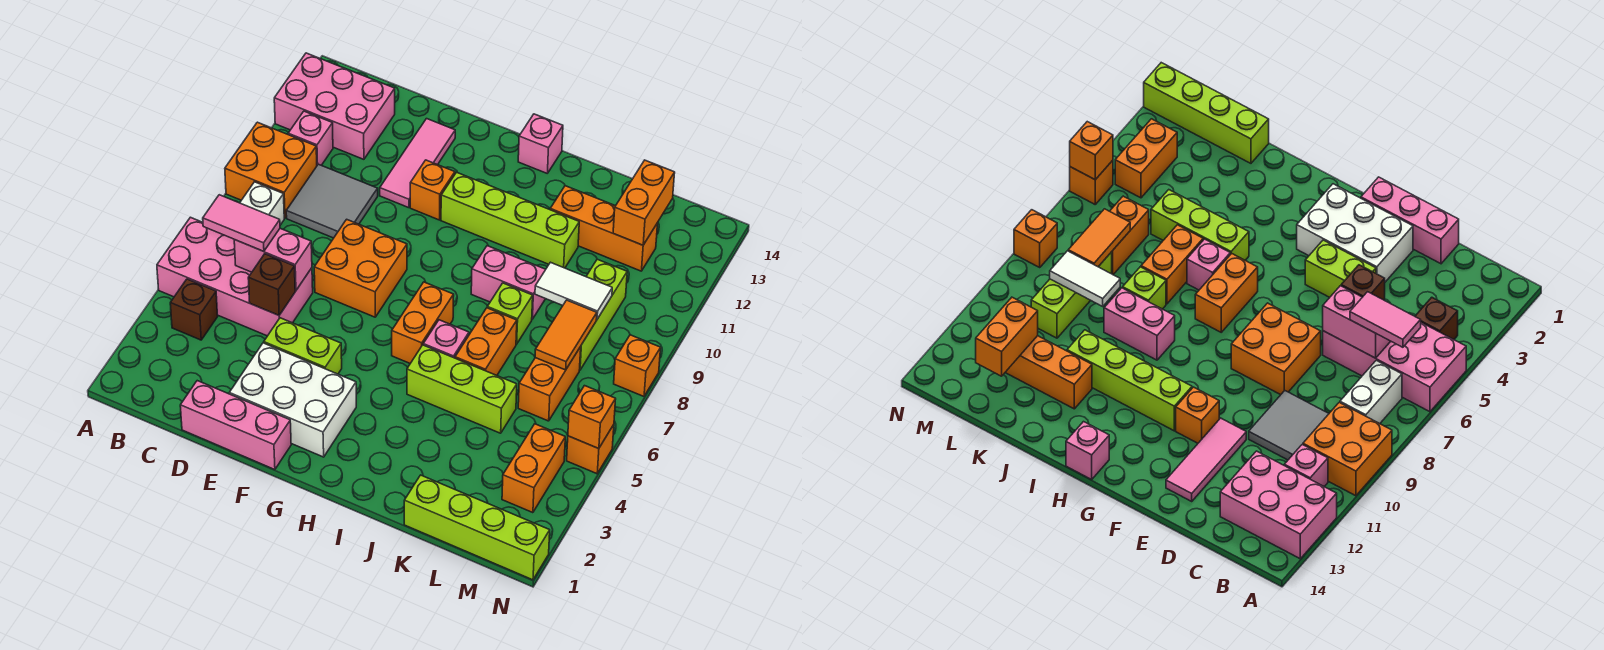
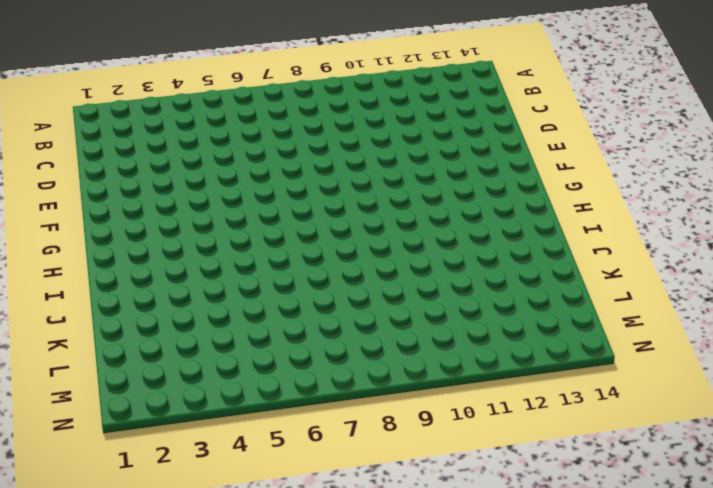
none -> pink brick A5:D6 level 1
none -> orange brick A9:B10 level 1
none -> pink brick A12:C13 level 1
none -> brown brick B4 level 1

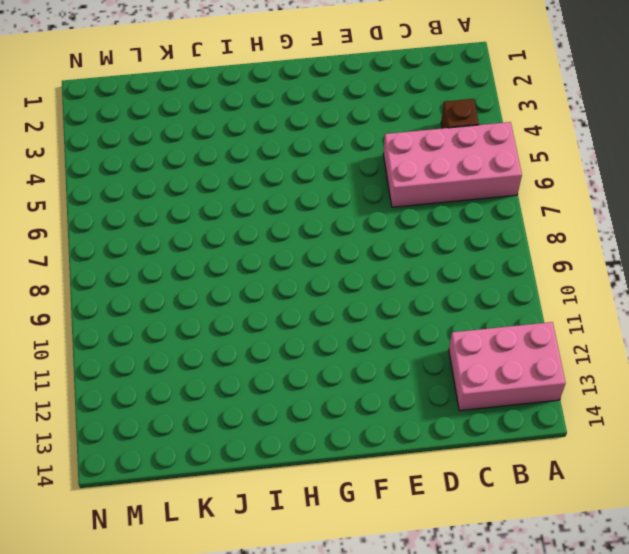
none -> orange brick A9:B10 level 1
none -> white brick B7:B8 level 1
none -> pink brick B11 level 1
none -> grey tile C9:D10 level 1

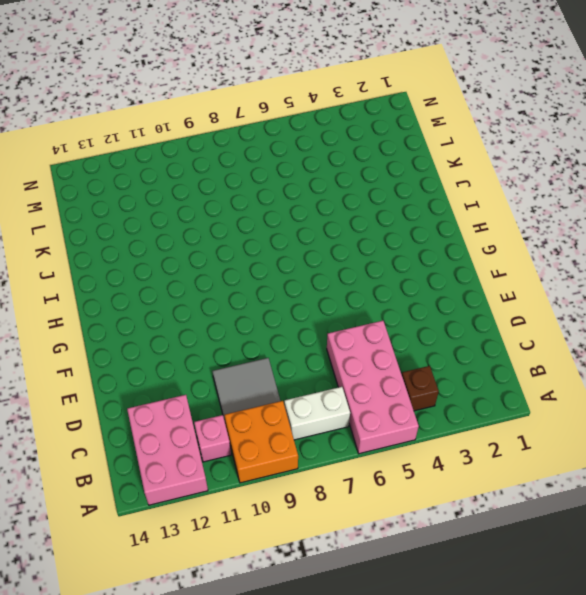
none -> pink brick D1:F1 level 1
none -> white brick E2:G3 level 1
none -> lime brick E4:F4 level 1
none -> orange brick E7:F8 level 1

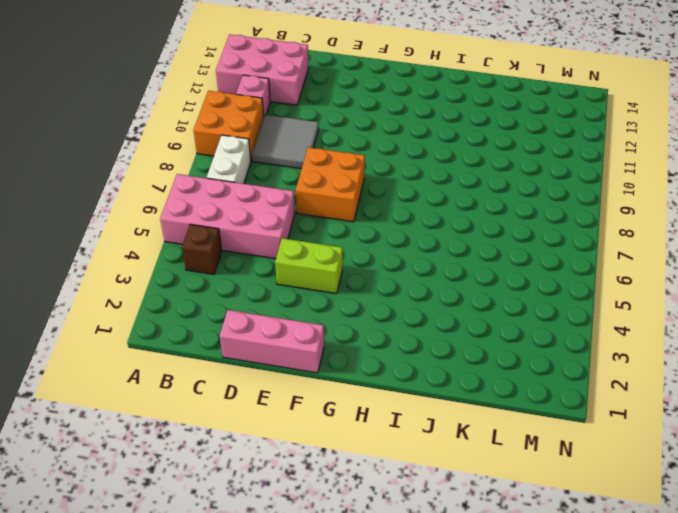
none -> white brick E2:G3 level 1
none -> pink tile E11:E13 level 1
none -> orange brick F11 level 1
none -> lime brick G11:J11 level 1

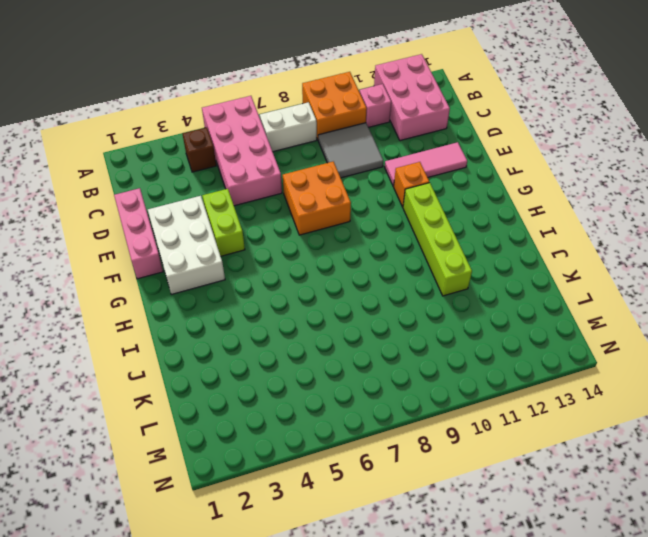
none -> orange brick H6:H7 level 1
none -> pink brick H14 level 1
none -> lime brick I5:K5 level 1
none -> pink brick I6 level 1

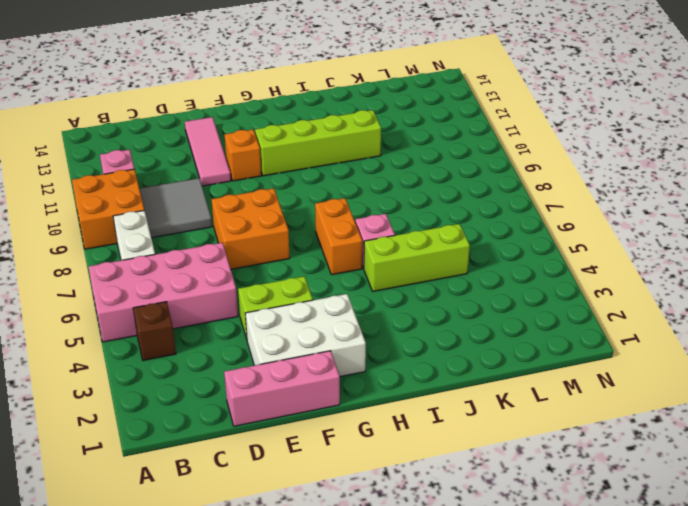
none -> pink brick A12:C13 level 1
none -> pink brick H14 level 1
none -> pink brick I9:J9 level 1
none -> orange brick J6:J7 level 1

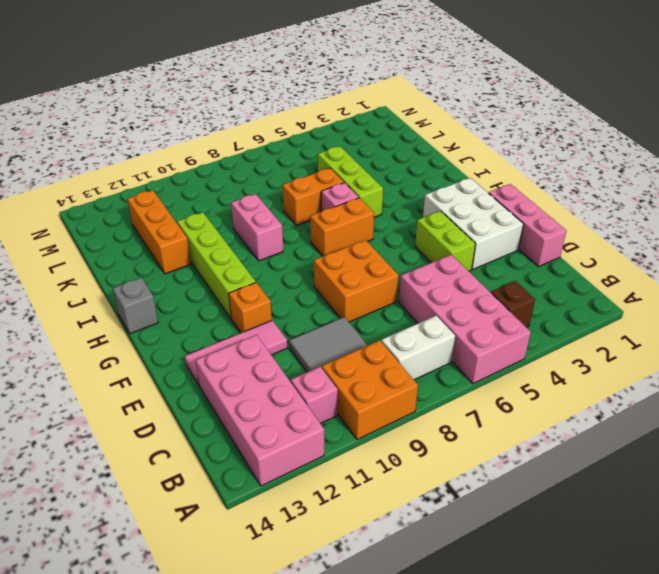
pink brick A12:D13 level 1 -> pink brick A12:C13 level 1
grey brick H14 level 1 -> pink brick H14 level 1
none -> lime brick J8 level 1
none -> lime brick K1:N1 level 1
none -> orange brick L6:L7 level 1
none -> lime brick L8:L10 level 1

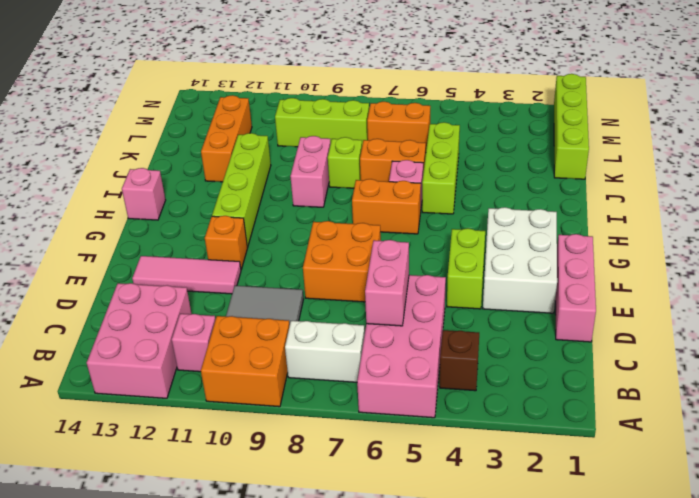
none -> orange brick M3:M4 level 1
none -> orange brick N5 level 1
none -> orange brick N8 level 1
none -> brown brick D5 level 2

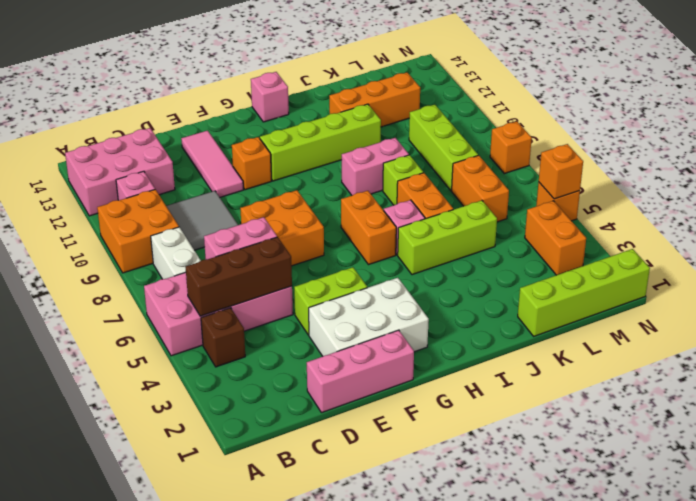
brown brick B5:D5 level 2 -> brown brick D5 level 2
none -> white tile K9:L9 level 2
none -> orange tile L7:L8 level 2
none -> orange brick L12:L13 level 2
none -> pink tile B6:C6 level 3

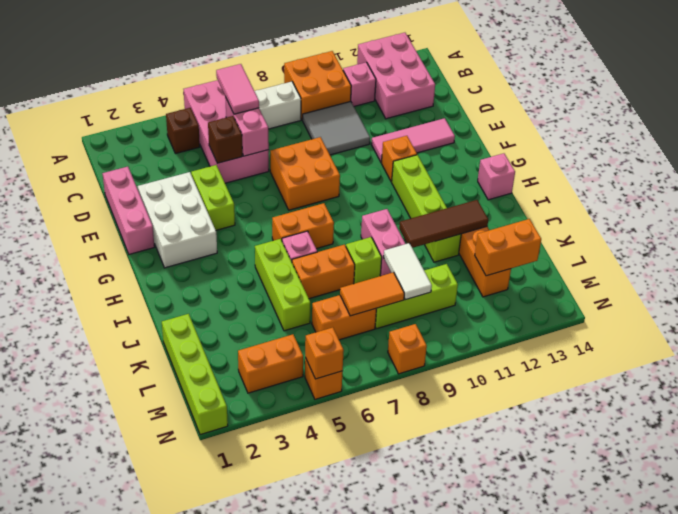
brown tile J10:J12 level 2 -> none

